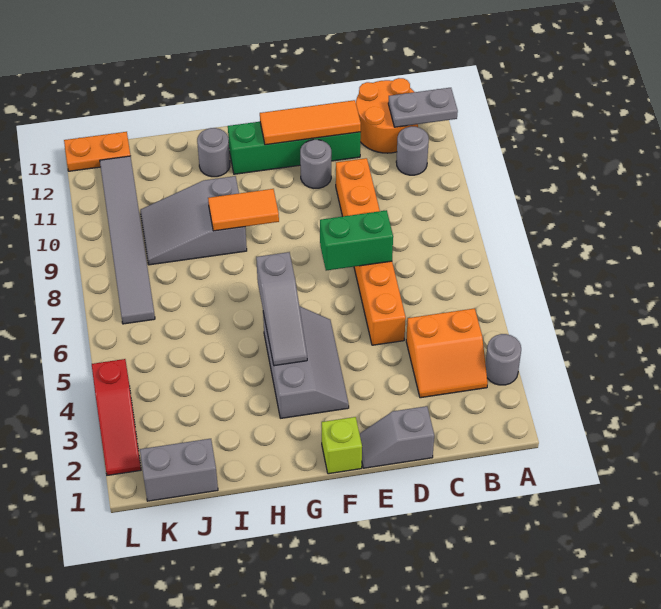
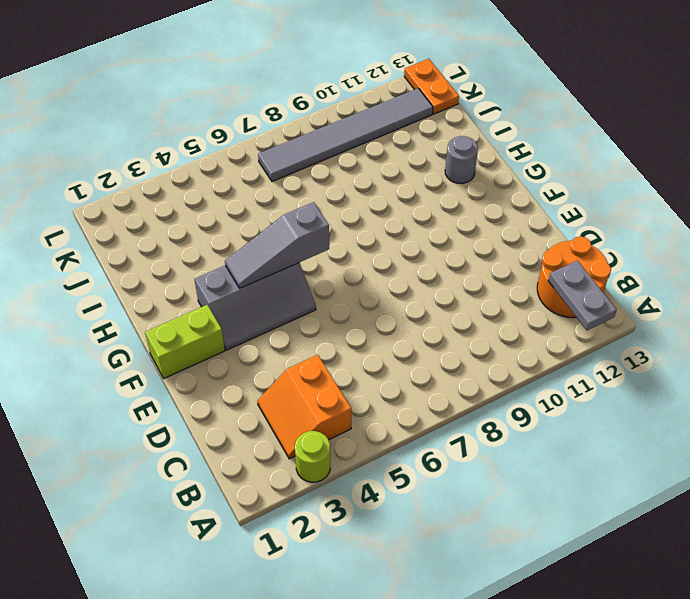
lime round brick A3 level 1 -> grey round brick A3 level 1
lime brick F1:F2 level 1 -> lime brick F1 level 1
none -> grey round brick B11 level 1
none -> grey slope D1:E1 level 1 top D
none -> orange brick D5:D10 level 1

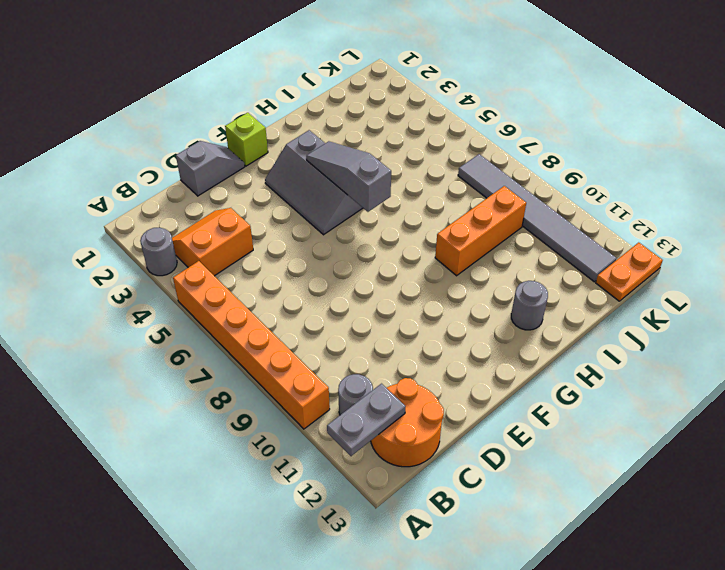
orange brick A5:A10 level 1 -> orange brick D5:D10 level 1
orange brick H9:J9 level 1 -> grey slope H9:J10 level 1 top H
none -> green brick D12:G12 level 1
none -> grey round brick E11 level 1
none -> grey brick J1:K1 level 1

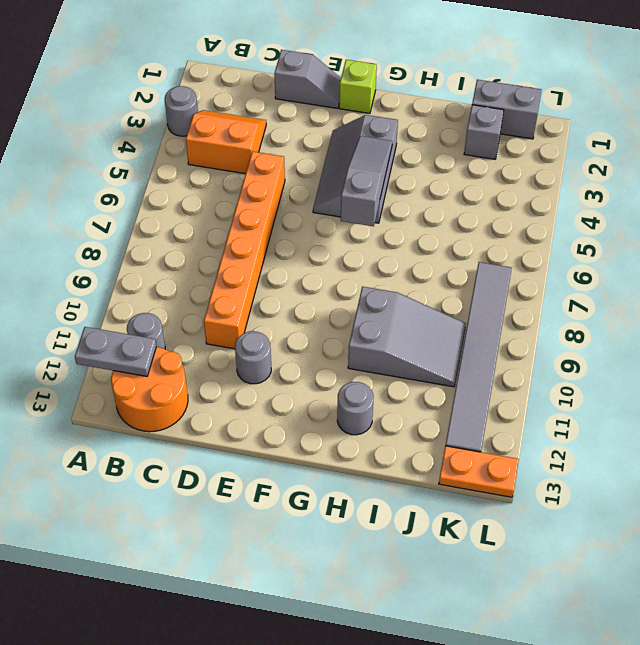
grey brick J2 level 1 -> none
none -> green brick D12:G12 level 1
none -> red slope L2:L4 level 1 top 4
none -> green brick D7:E7 level 2

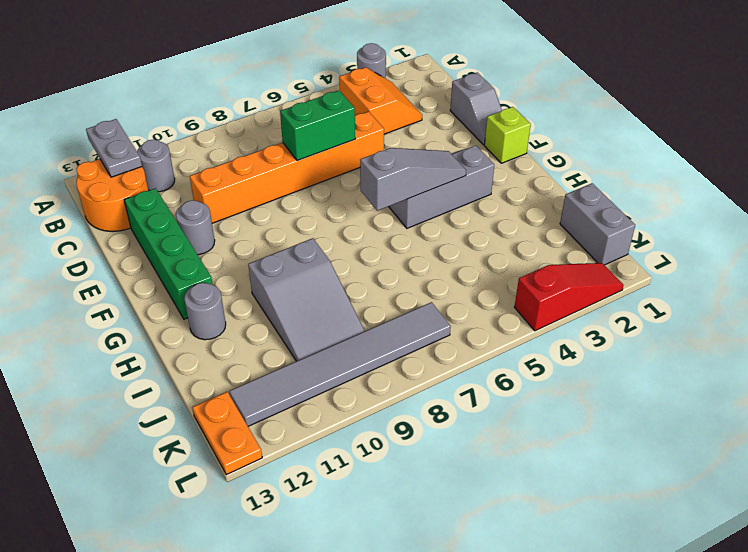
green brick D6:D7 level 2 -> green brick D7:E7 level 2
none -> orange tile D12:F12 level 2
none -> orange tile G9:H9 level 2

